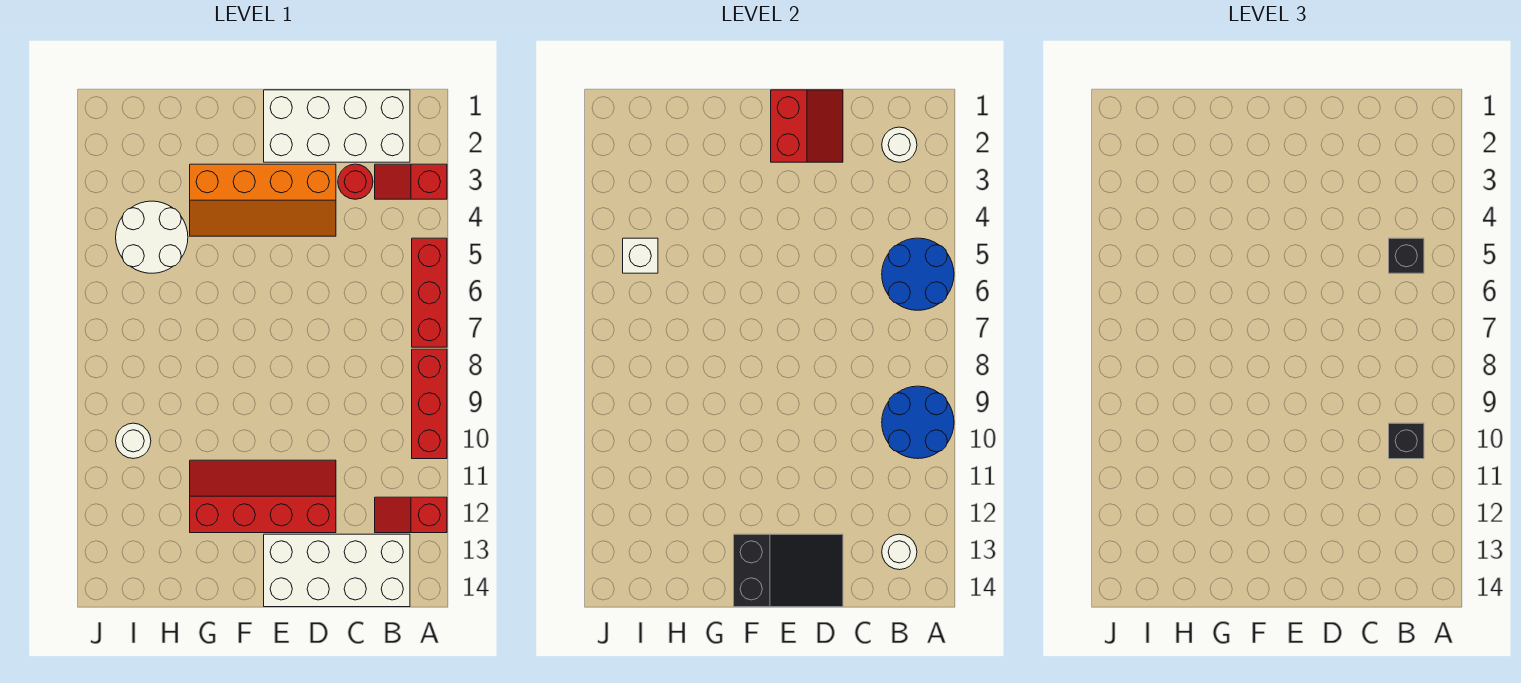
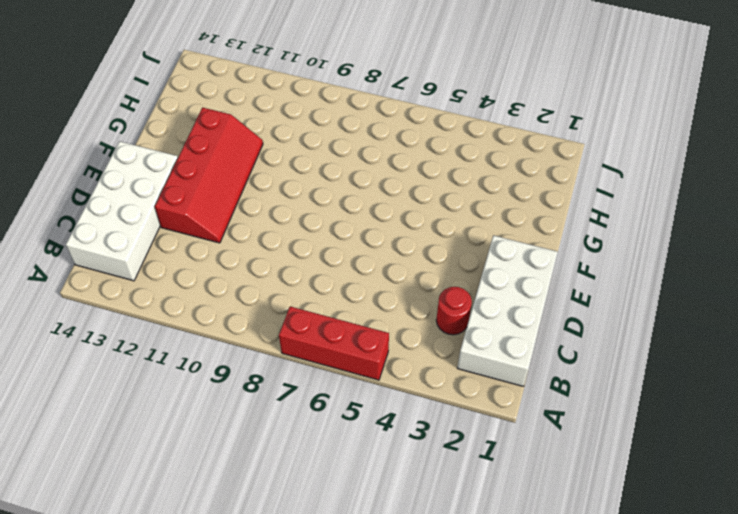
none -> red slope A3:B3 level 1 top A
none -> red brick A8:A10 level 1
none -> red slope A12:B12 level 1 top A

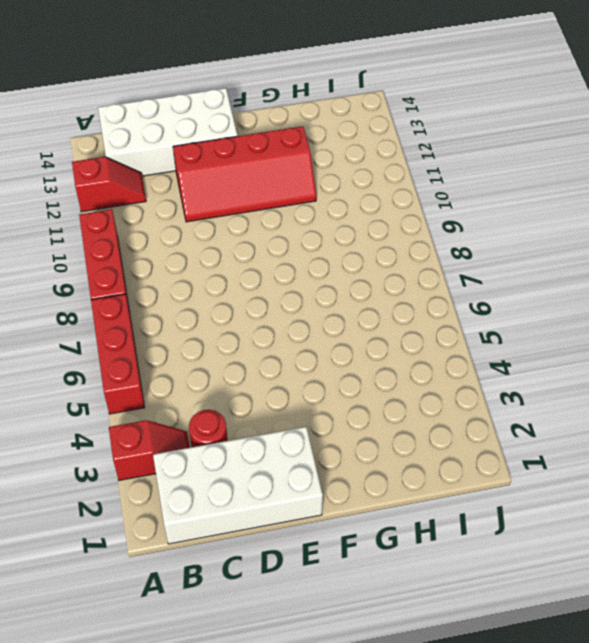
none -> orange slope D3:G4 level 1 top 3
none -> white round brick H4:I5 level 1
none -> white round brick I10 level 1

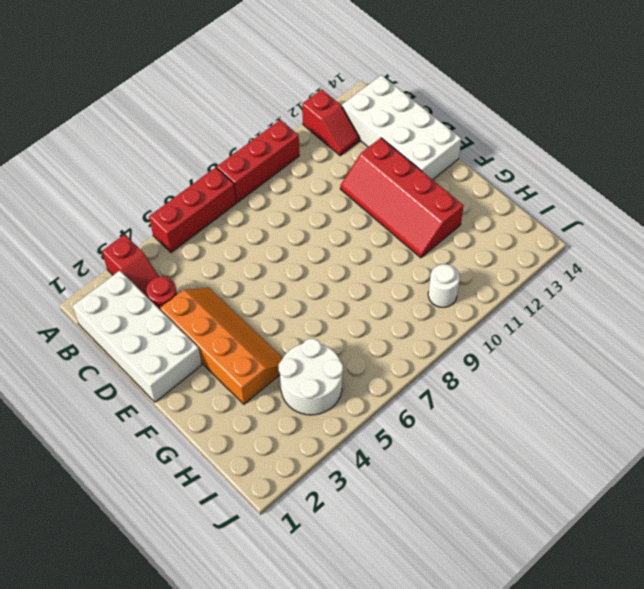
none -> blue round brick A5:B6 level 2
none -> blue round brick A9:B10 level 2
none -> white round brick B2 level 2

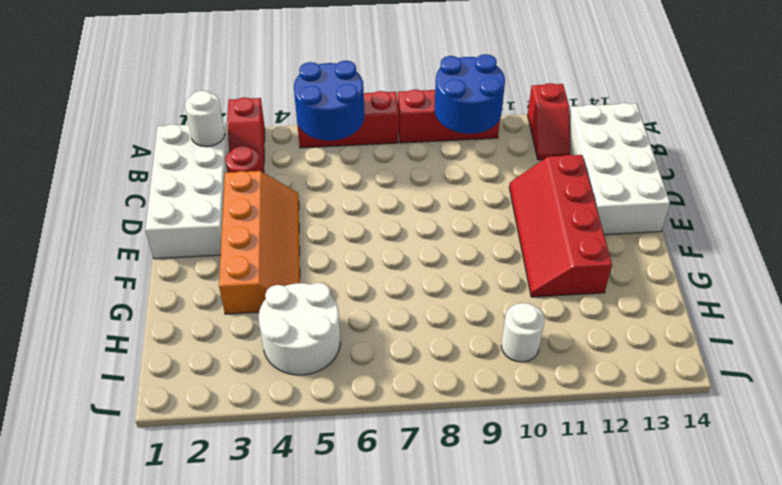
none -> white round brick B13 level 2
none -> red slope D1:E2 level 2 top E
none -> black slope D13:F14 level 2 top F

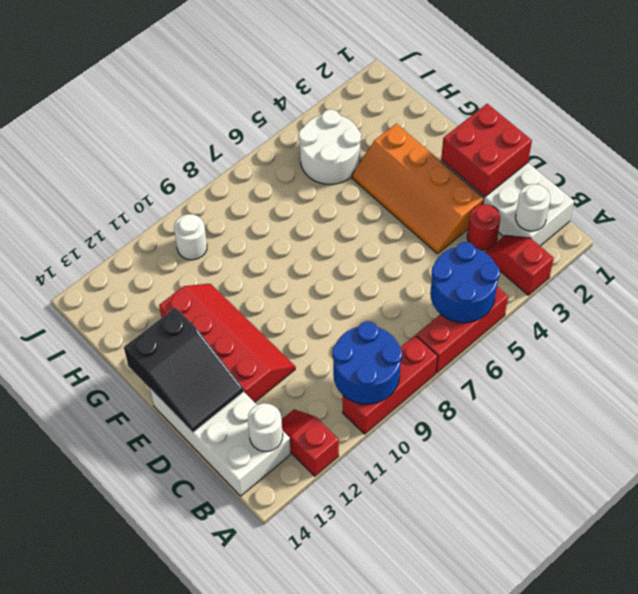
red brick D1:E2 level 2 -> red slope D1:E2 level 2 top E
none -> white brick I5 level 2
none -> black brick B5 level 3
none -> black brick B10 level 3

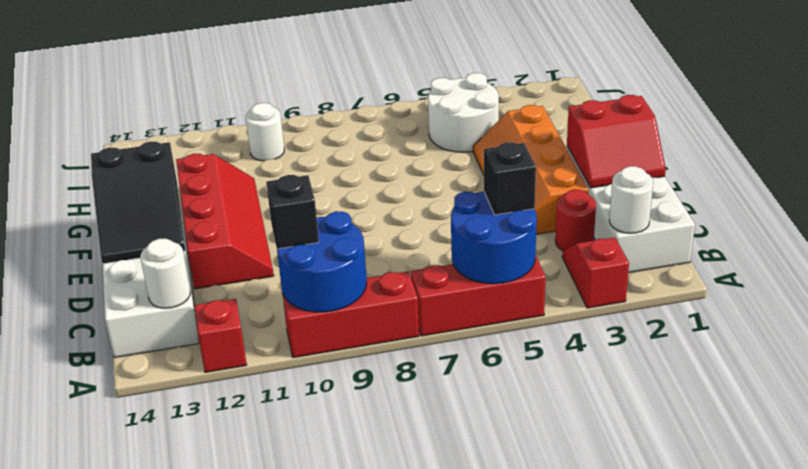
none -> white brick I5 level 2

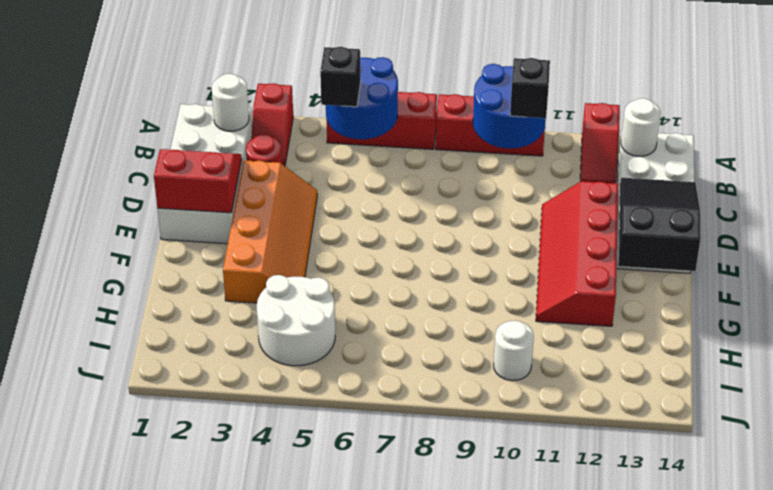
none -> white brick I5 level 2

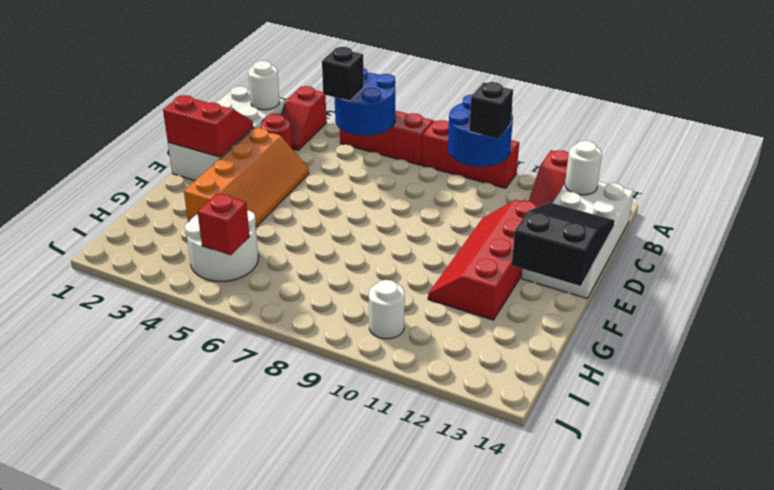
red brick I5 level 2 -> white brick I5 level 2

